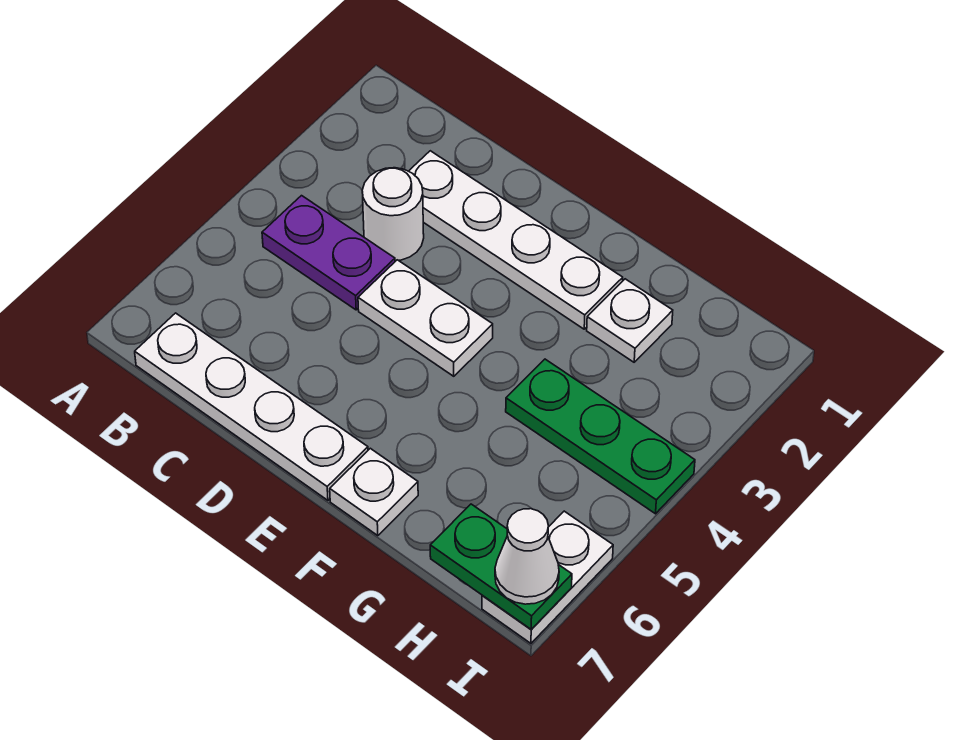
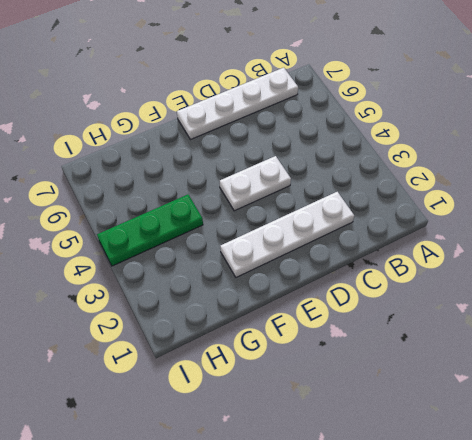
none -> purple plate B4:C4 level 1
none -> white round brick C3 level 1

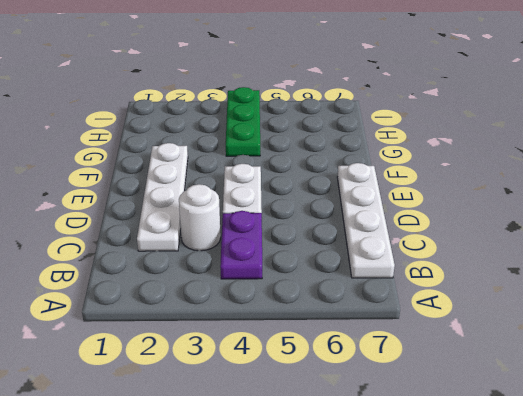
none -> white plate F7 level 1
none -> white plate G2 level 1

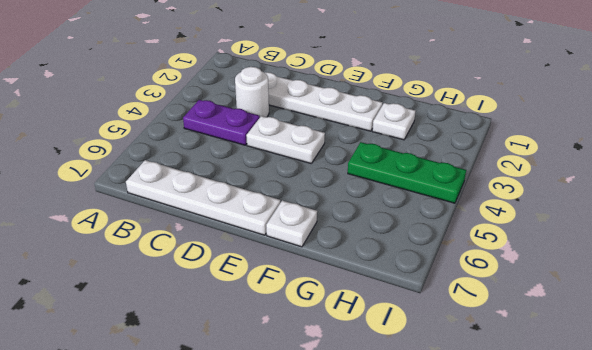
none -> white plate I6:I7 level 1
none -> green plate H7:I7 level 2

